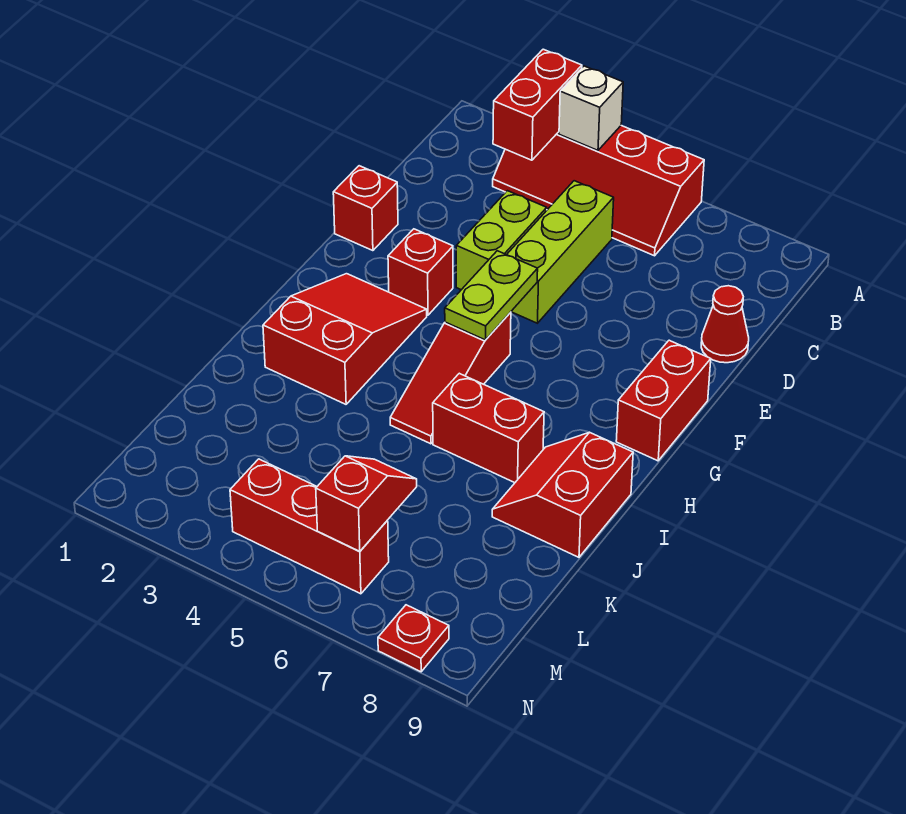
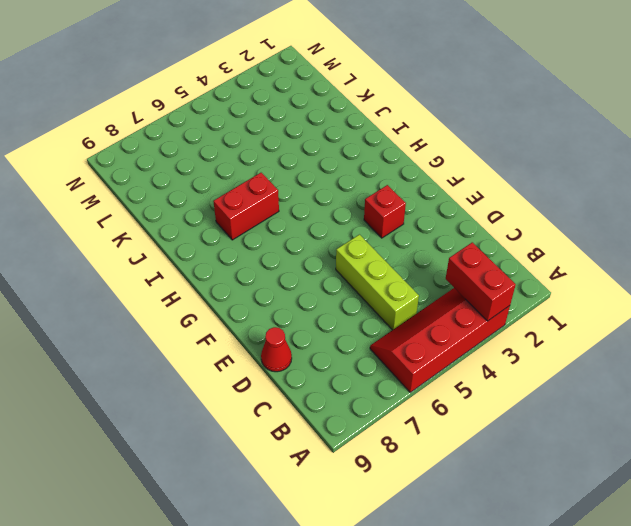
none -> lime brick D4:E4 level 1
none -> red brick E1 level 1
none -> red brick F9:G9 level 1

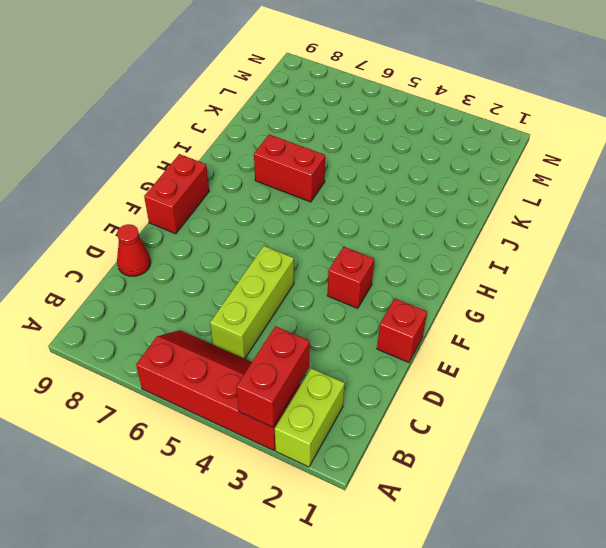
lime brick A2:B2 level 1 -> lime brick D4:E4 level 1
none -> red slope G2:I3 level 1 top I
none -> red slope G5:I5 level 1 top G
none -> red slope I8:J9 level 1 top 9

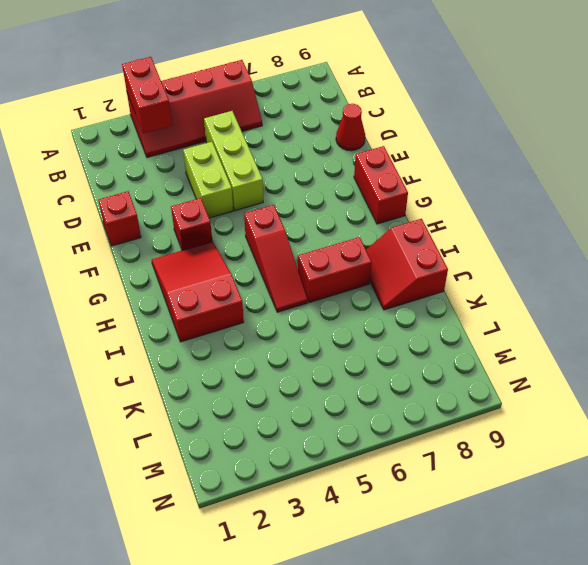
none -> red brick M4:M6 level 1
none -> red plate N8 level 1
none -> white brick A4 level 2

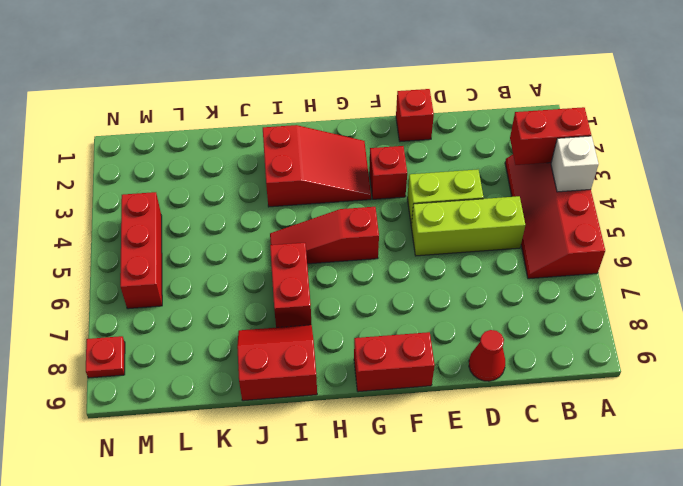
none -> lime plate F5:G5 level 2
none -> red slope L6:M6 level 2 top M

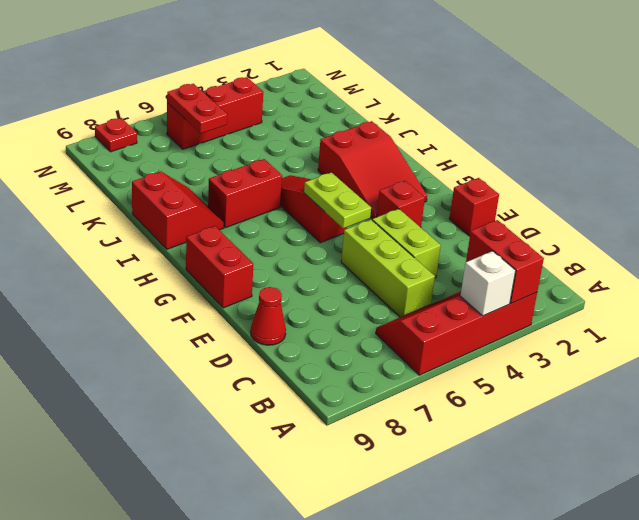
red plate L6:M6 level 2 -> red slope L6:M6 level 2 top M

